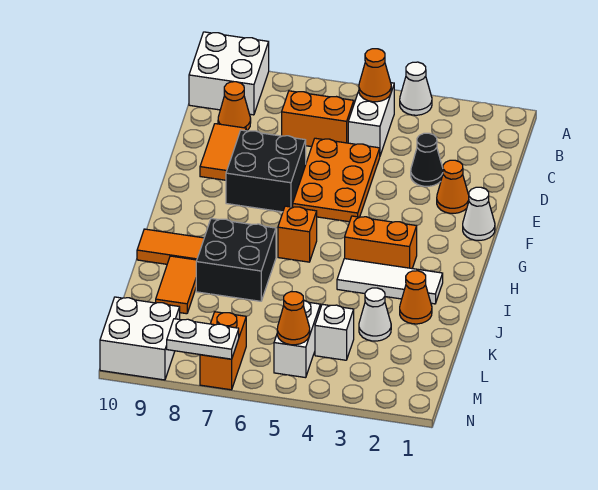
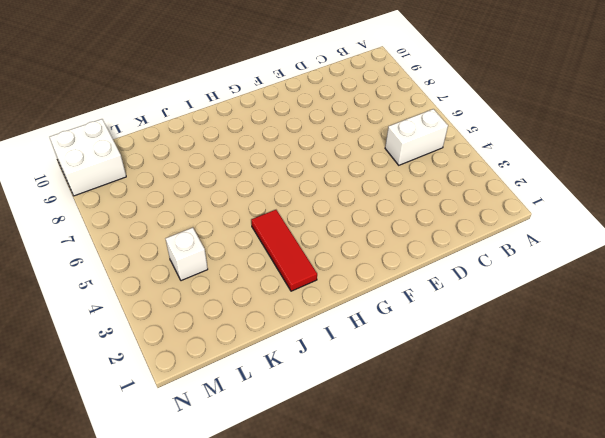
red tile I2:I4 level 1 -> white tile I2:I4 level 1
none -> white cone A4 level 1
none -> white brick A9:B10 level 1
none -> orange brick C6:C7 level 1

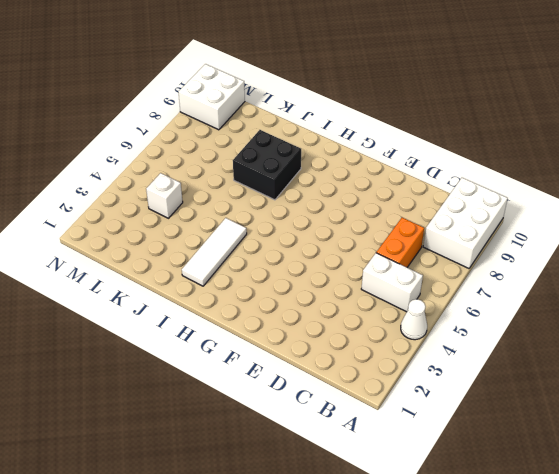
white brick A8:B10 level 1 -> white brick A9:B10 level 1
none -> orange cone C9 level 1
none -> black cone D3 level 1
none -> orange plate D5:F6 level 1

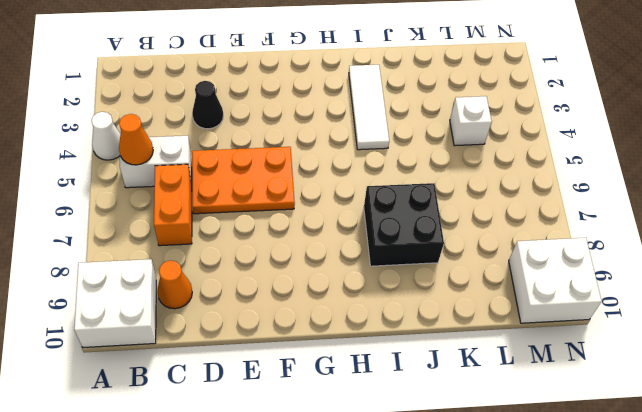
none -> orange tile D9:E9 level 1
none -> orange cone E2 level 1
none -> black brick E7:F8 level 1

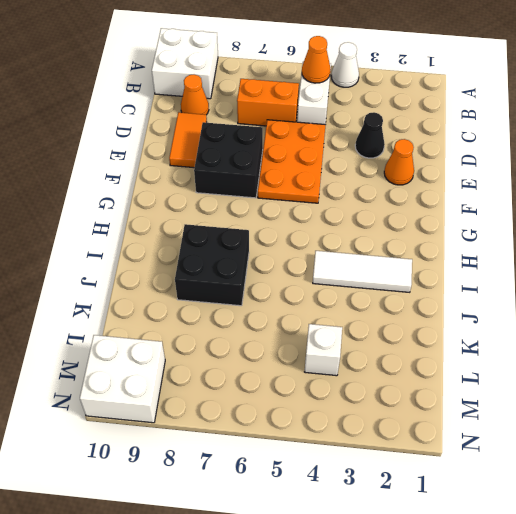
none -> white cone F1 level 1
none -> orange brick H3:H4 level 1
none -> orange brick H6 level 1

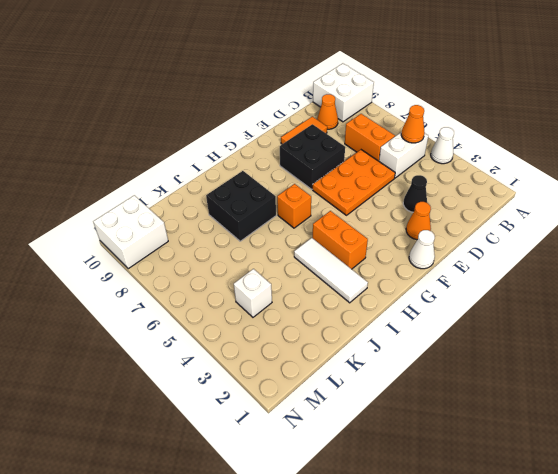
none -> orange tile I9:I10 level 1
none -> orange cone J2 level 1
none -> orange tile J9:K9 level 1

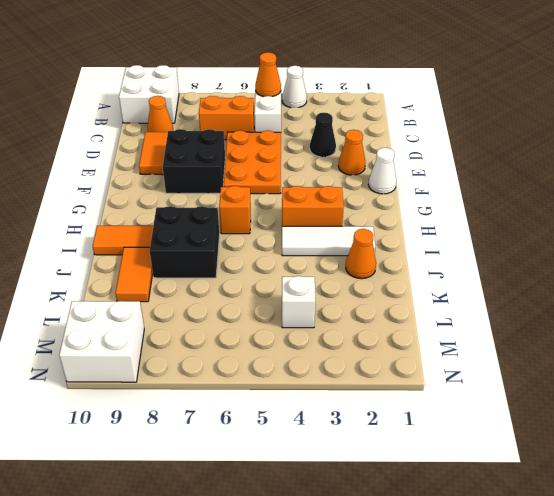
none -> white cone K3 level 1
none -> white brick L5:M5 level 1
none -> orange brick M7:N7 level 1

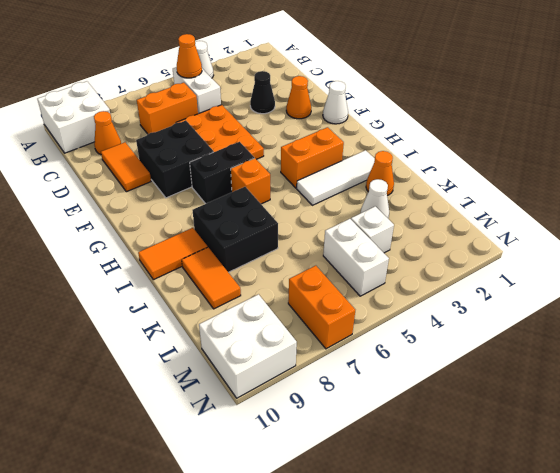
black brick G6:G7 level 1 -> none
none -> orange cone M5 level 2
none -> white plate N7:N8 level 2

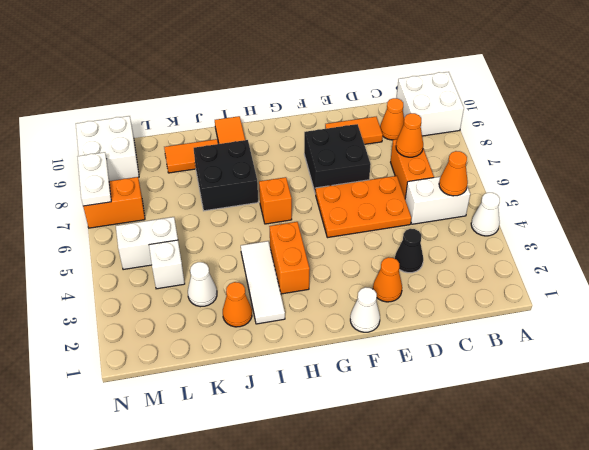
orange cone C7 level 2 -> orange cone M5 level 2

